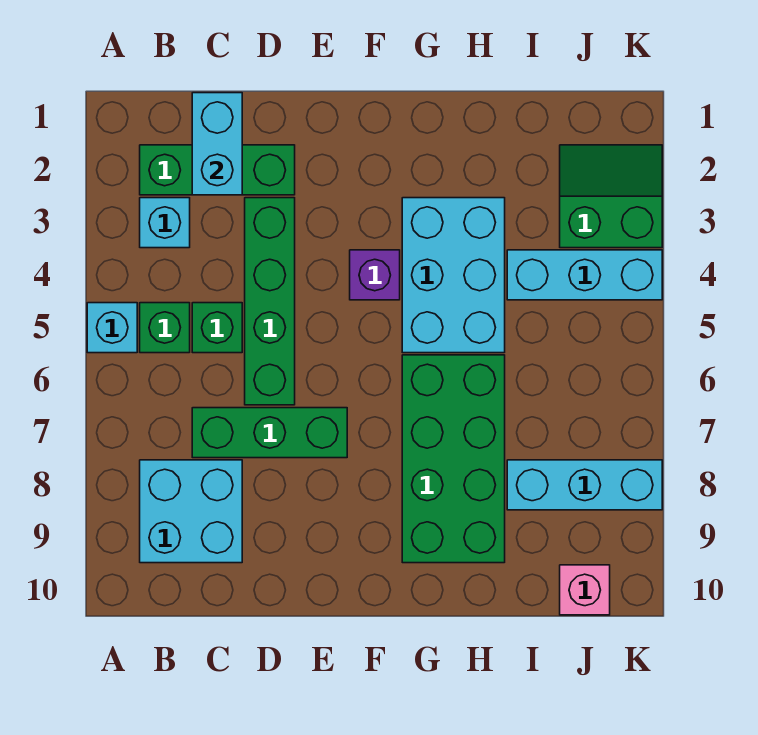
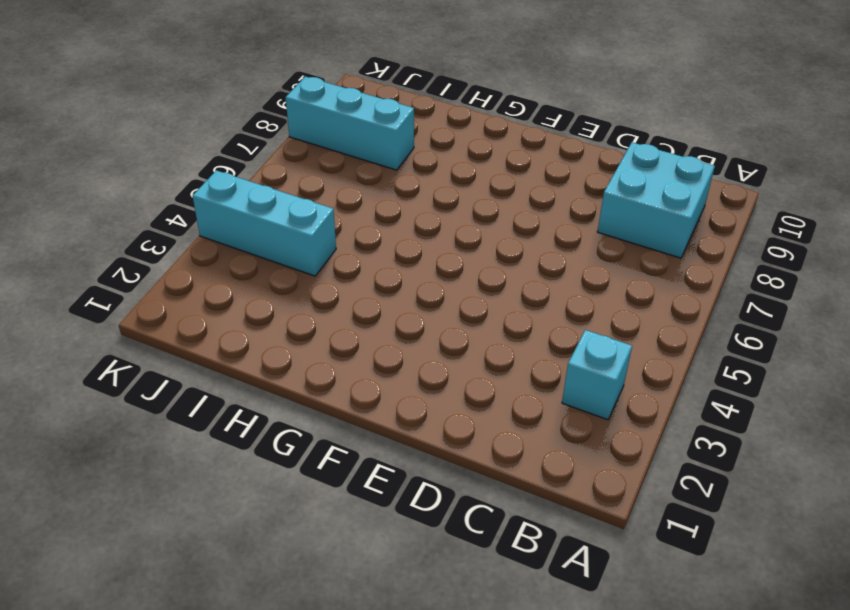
none -> cyan brick A5 level 1
none -> green brick B2:D2 level 1
none -> green brick B5 level 1

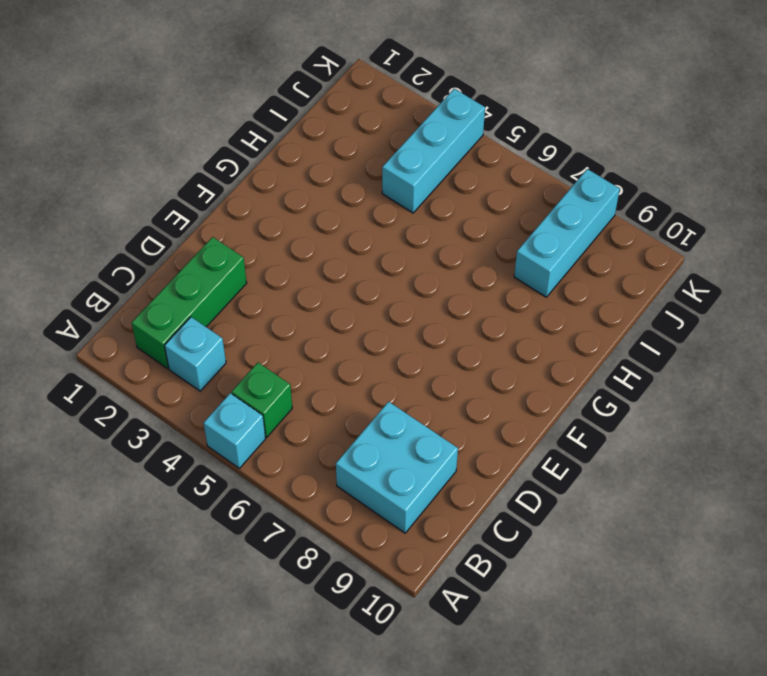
none -> green brick C5 level 1
none -> green brick C7:E7 level 1
none -> green brick D3:D6 level 1

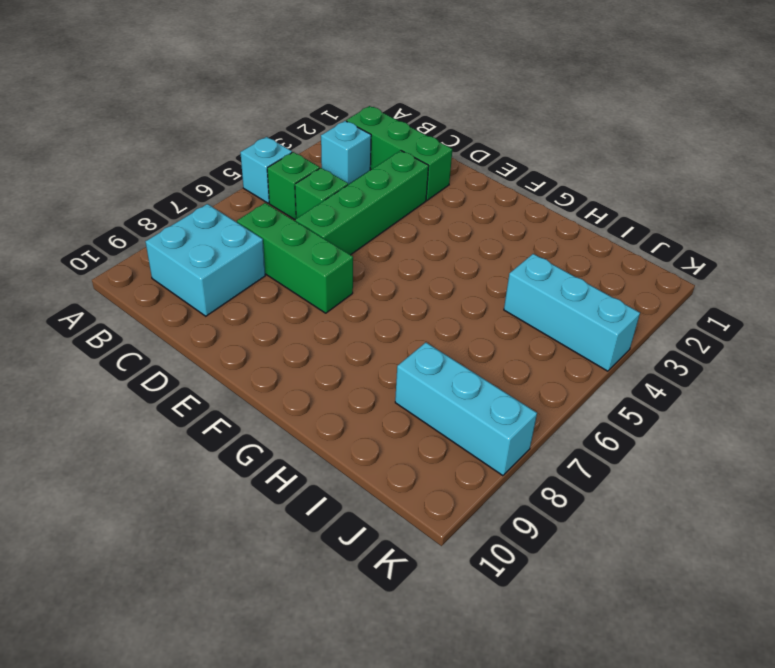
none -> purple brick F4 level 1
none -> cyan brick G3:H5 level 1
none -> green brick G6:H9 level 1

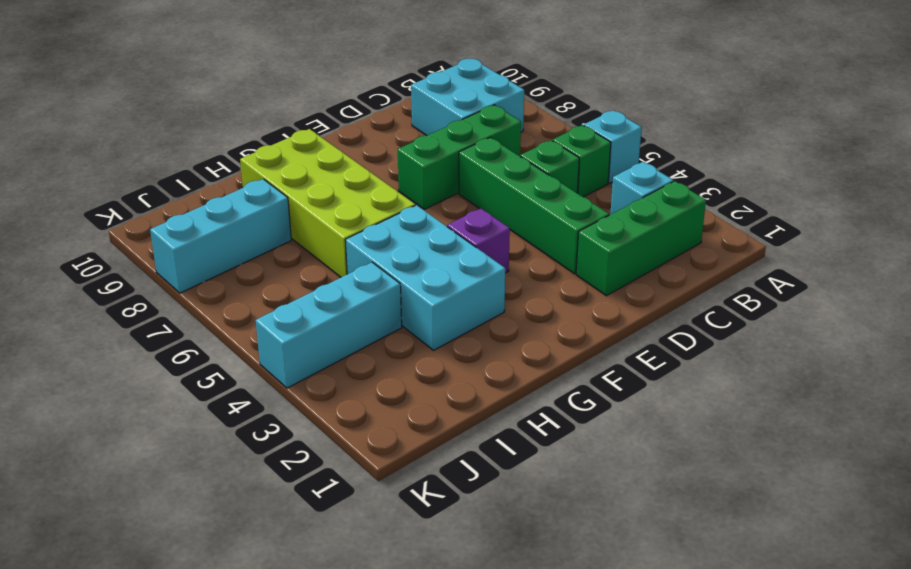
lime brick G6:H9 level 1 -> green brick G6:H9 level 1
none -> green slope J2:K3 level 1 top 3
none -> pink brick J10 level 1
none -> cyan brick C1:C2 level 2

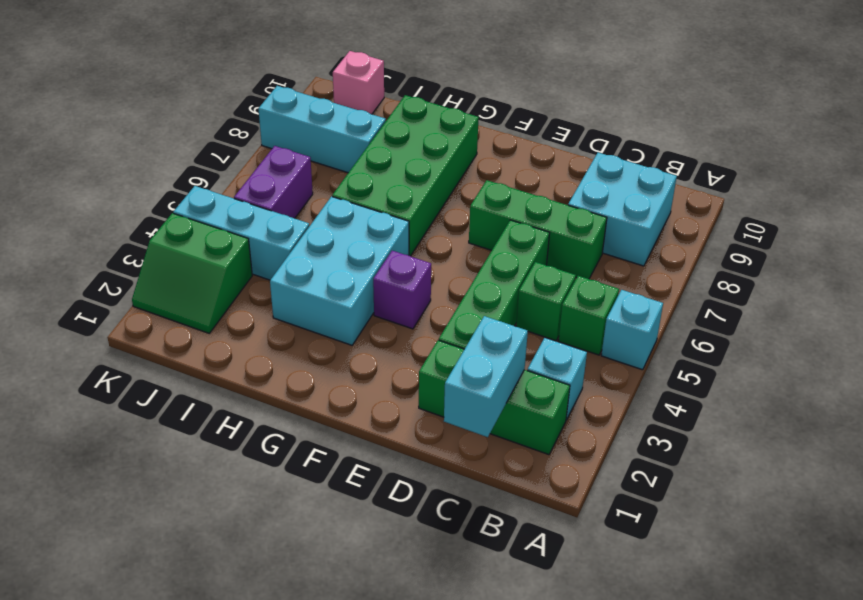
purple brick J5:J6 level 1 -> none

